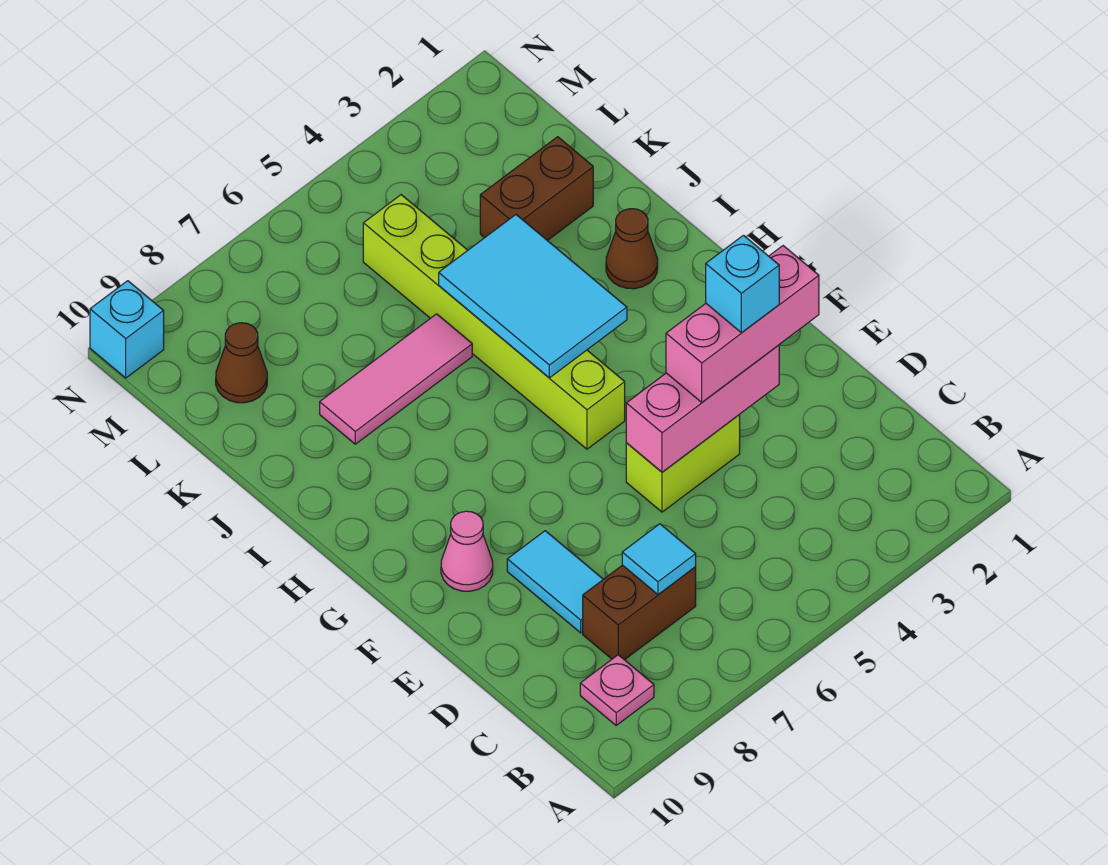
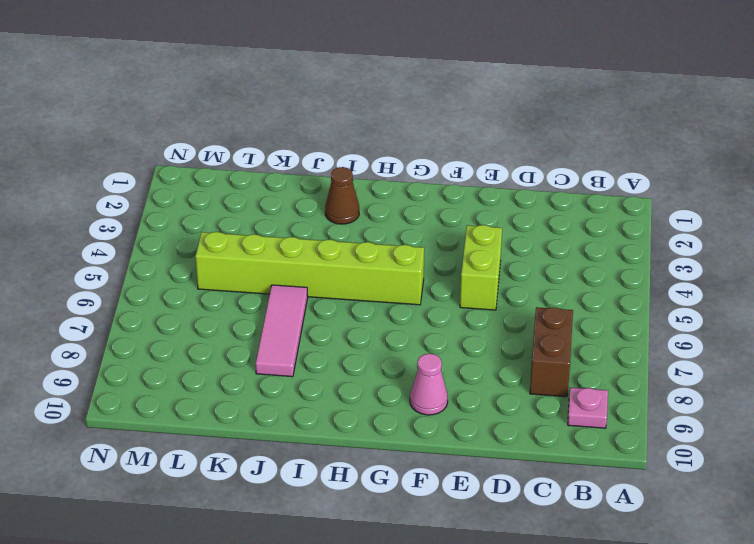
none -> cyan tile D8:E8 level 1
none -> brown brick K2:K3 level 1
none -> brown cone L9 level 1

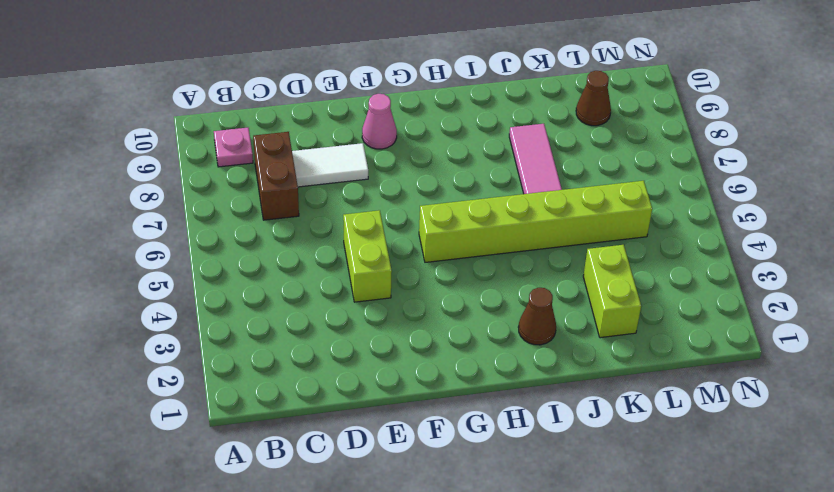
white tile D8:E8 level 1 -> cyan tile D8:E8 level 1
lime brick K2:K3 level 1 -> brown brick K2:K3 level 1
none -> cyan brick N10 level 1
none -> cyan tile C7 level 2
none -> pink brick E3:E5 level 2

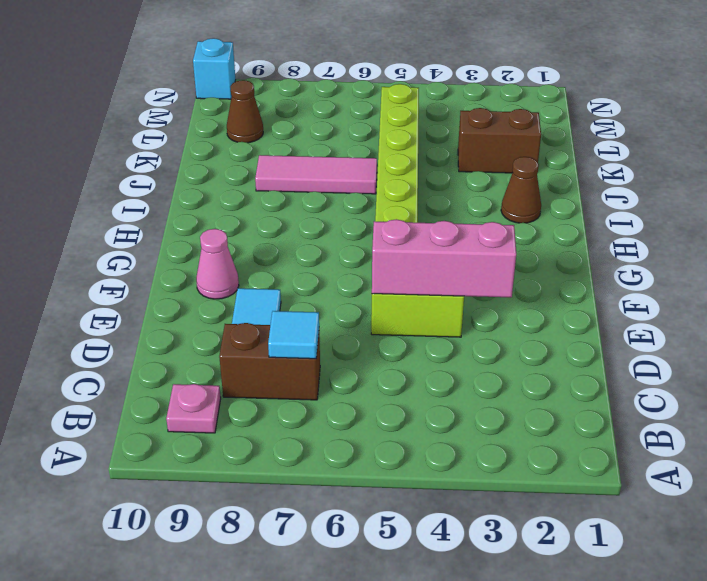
none -> cyan tile H4:J5 level 2
none -> pink brick E2:E4 level 3
none -> cyan brick E3 level 4

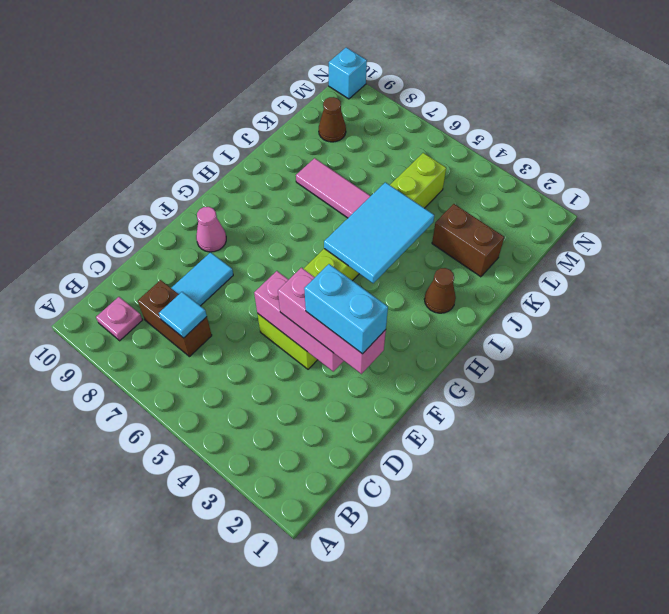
cyan brick E2:E3 level 4 -> cyan brick E3 level 4

